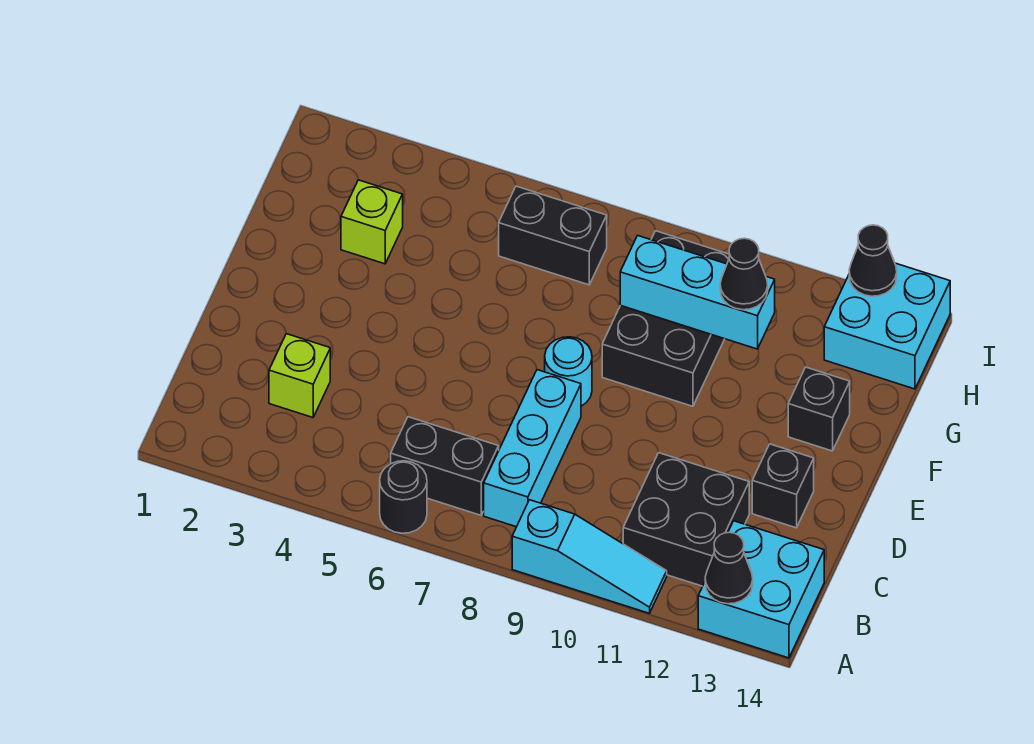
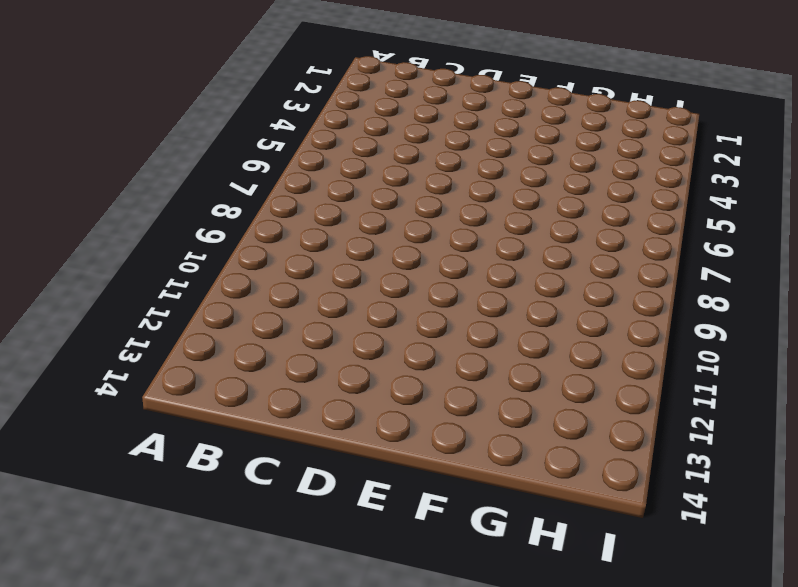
none -> black round brick A6 level 1
none -> cyan slope A9:A11 level 1 top 9
none -> cyan brick A13:B14 level 1

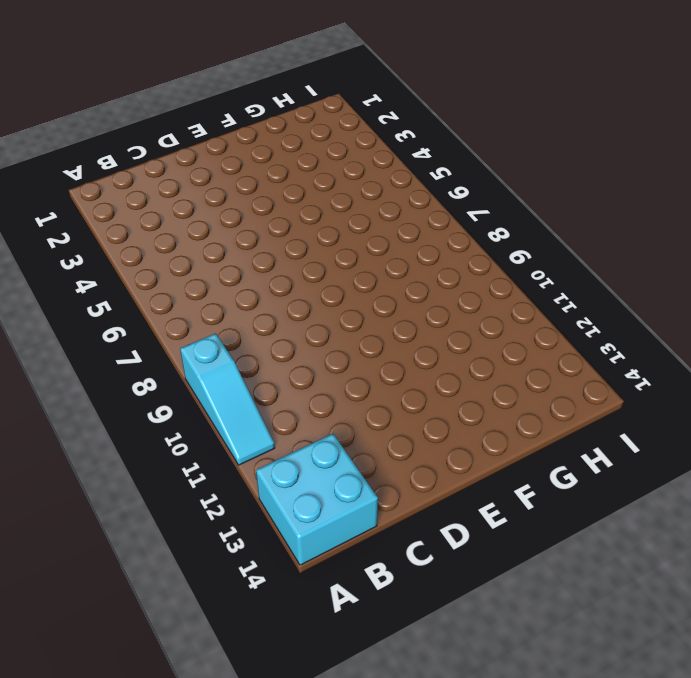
none -> black round brick A6 level 1
none -> black brick B6:B7 level 1
none -> cyan brick B8:D8 level 1

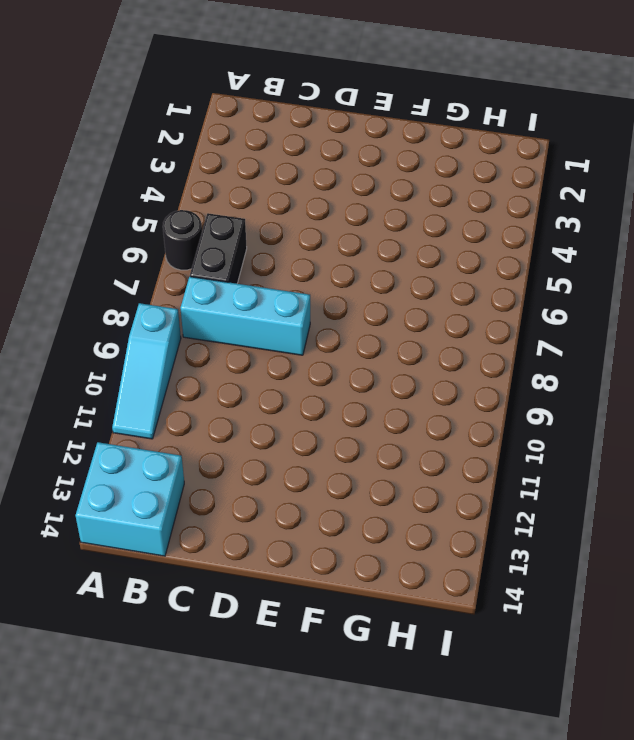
none -> black brick B11:C12 level 1
none -> lime brick C3 level 1
none -> black brick D13 level 1

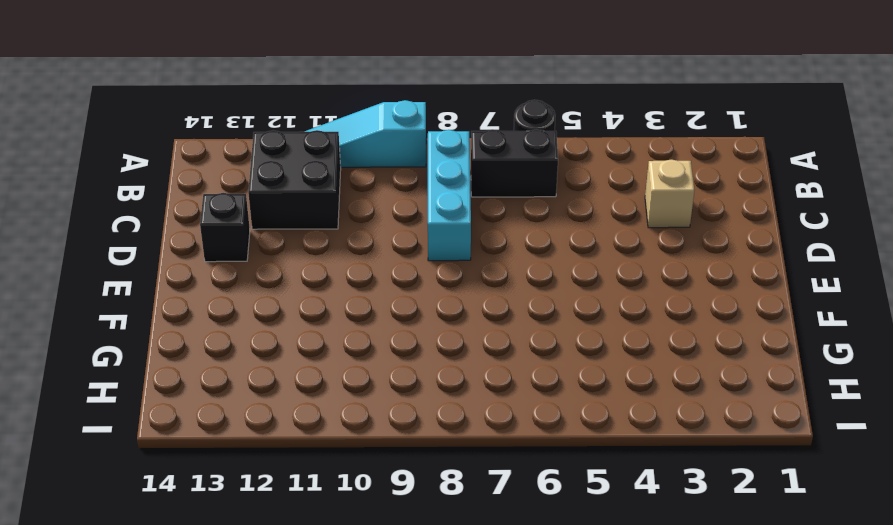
tan brick C3 level 1 -> lime brick C3 level 1
none -> cyan brick A13:B14 level 1
none -> cyan round brick E8 level 1
none -> black brick F9:H10 level 1

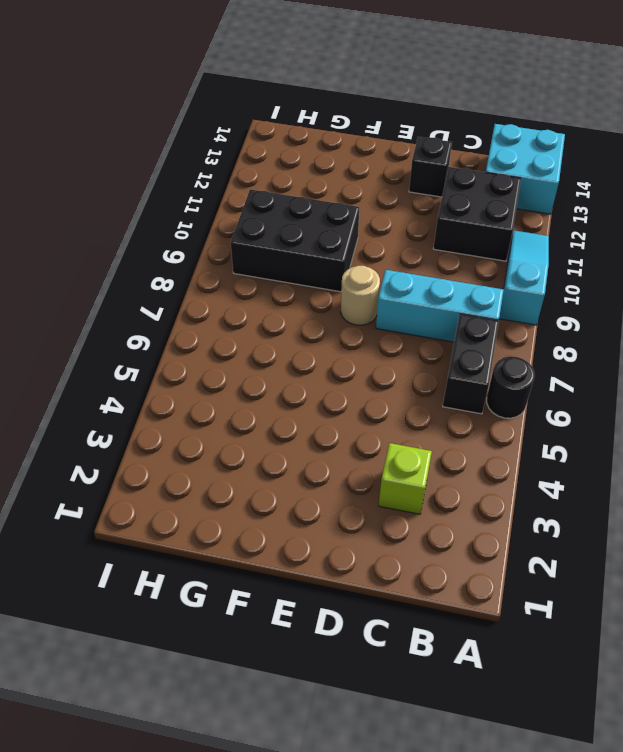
tan round brick E8 level 1 -> cyan round brick E8 level 1
none -> black brick F13 level 1
none -> lime brick G3 level 1
none -> black brick H6:H7 level 1

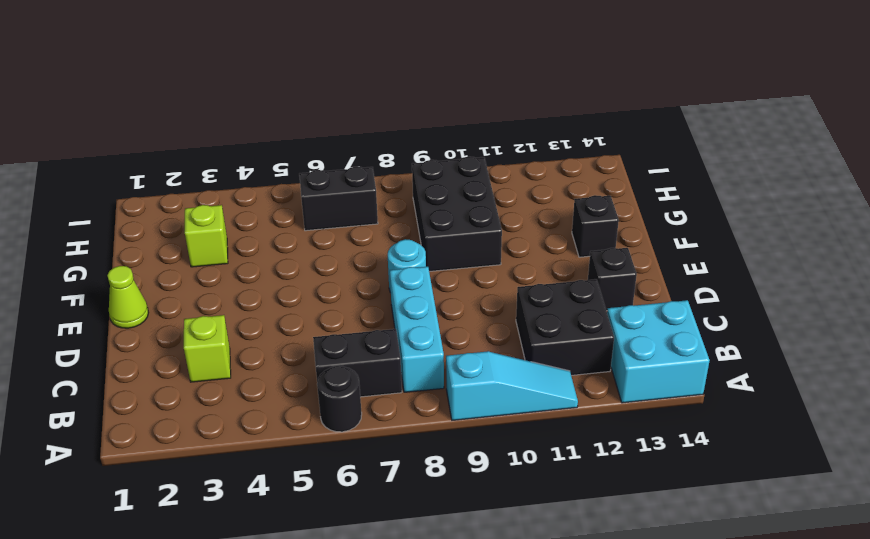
lime cone E1 level 1 -> none
none -> cyan brick H13:I14 level 1
none -> black cone A13 level 2
none -> cyan brick G9:G11 level 2

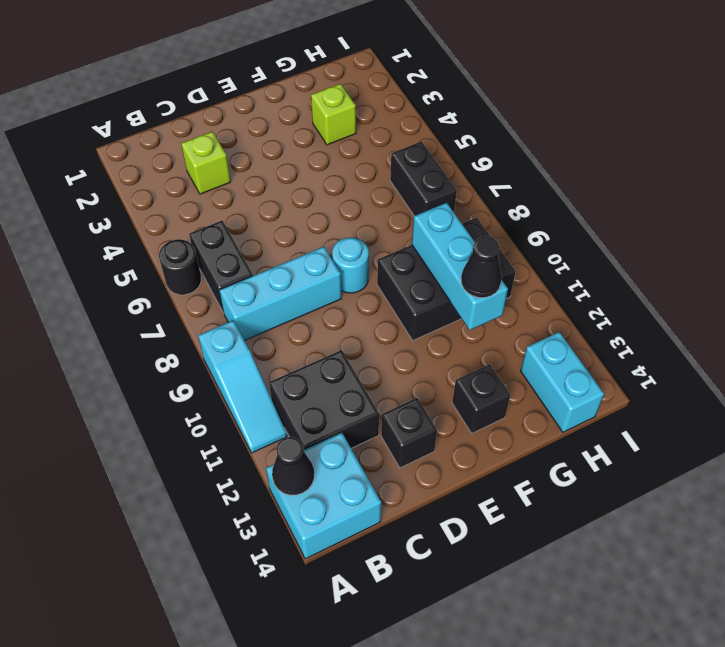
cyan brick H13:H14 level 1 -> cyan brick H13:I14 level 1
none -> black cone I13 level 2

